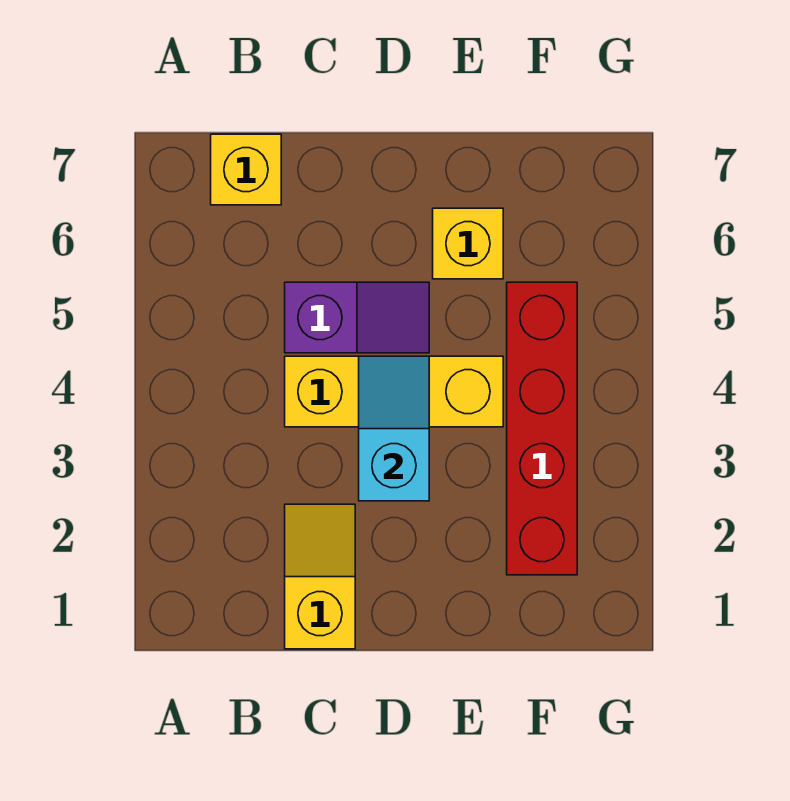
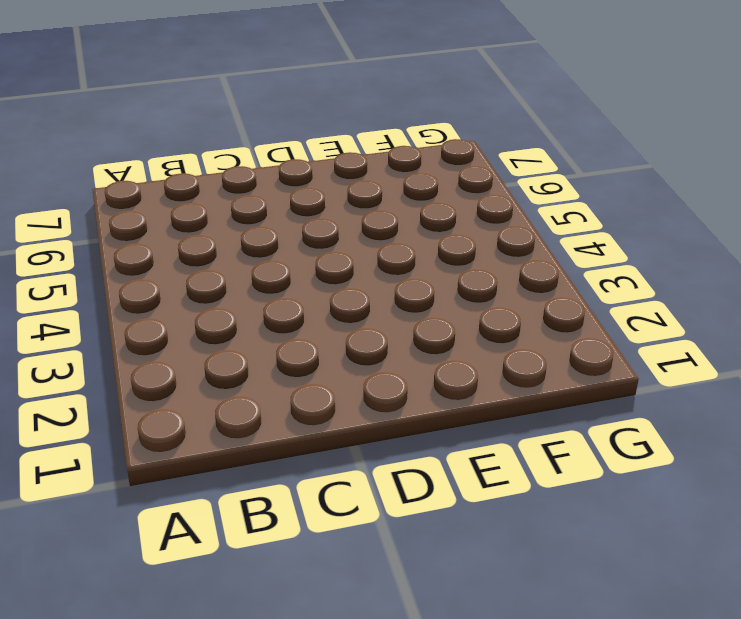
none -> yellow brick B7 level 1
none -> yellow slope C1:C2 level 1 top 1

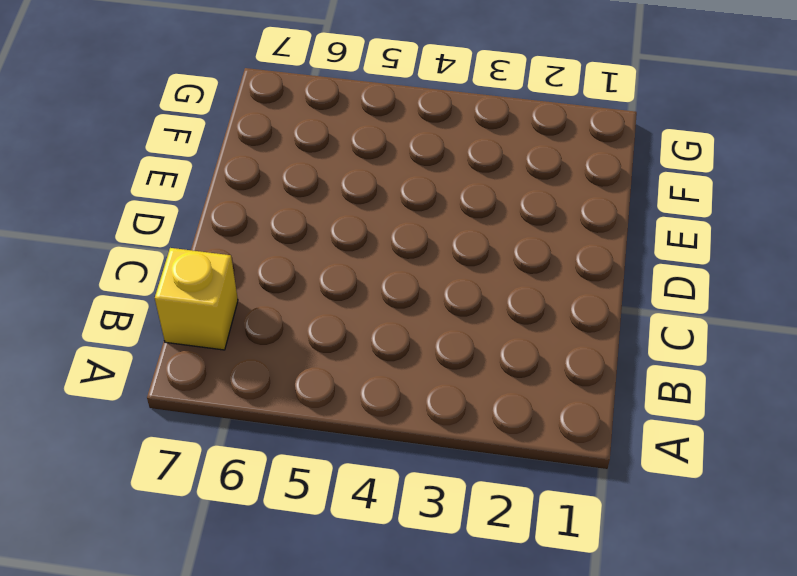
none -> yellow slope C1:C2 level 1 top 1
none -> yellow brick C4:E4 level 1

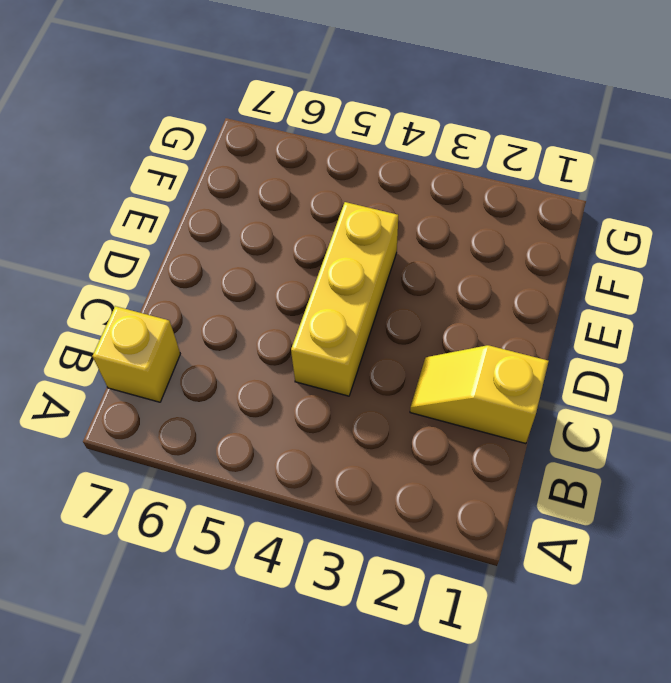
none -> purple slope C5:D5 level 1 top C
none -> yellow brick E6 level 1

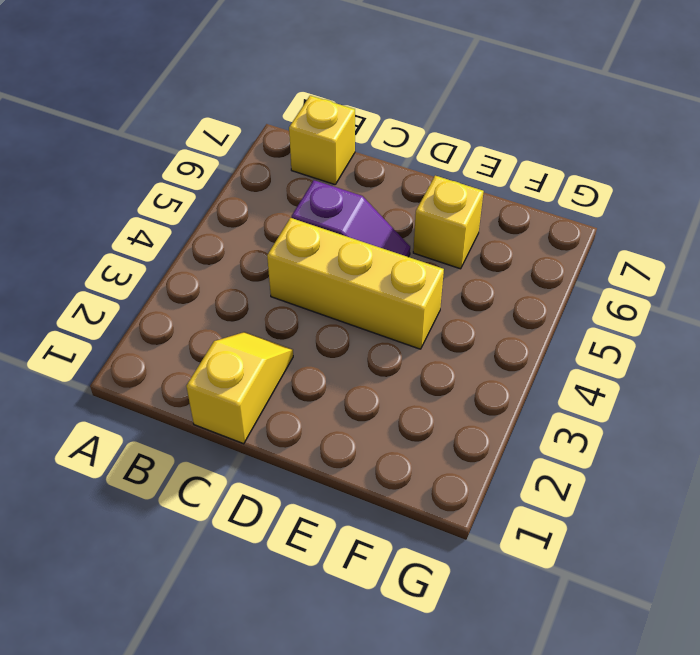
none -> red brick F2:F5 level 1
none -> cyan slope D3:D4 level 2 top 3

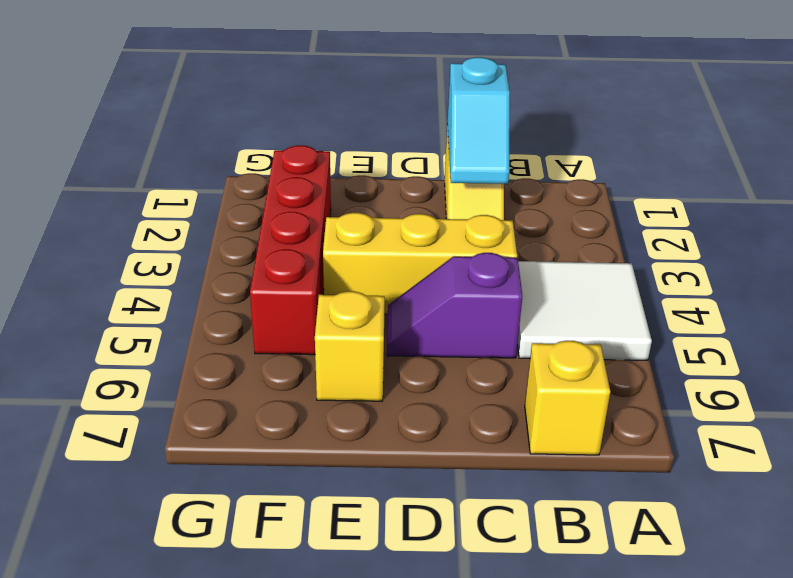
white tile A4:B5 level 1 -> none
cyan slope C1:C2 level 2 top 1 -> cyan slope D3:D4 level 2 top 3

